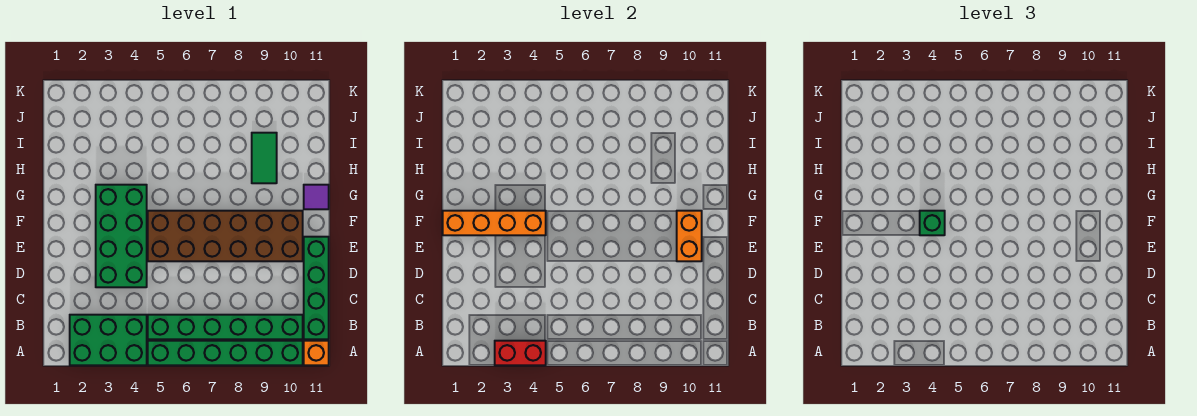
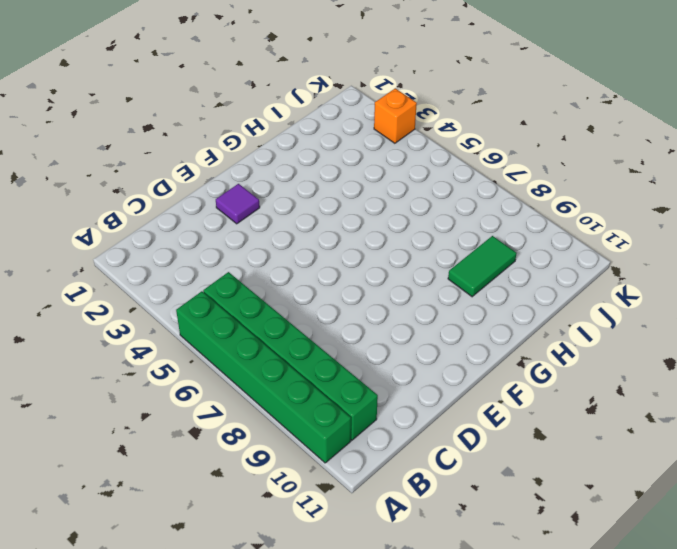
purple tile E2 level 1 -> purple tile G11 level 1
orange brick K3 level 1 -> orange brick A11 level 1
none -> green brick A2:B4 level 1
none -> green brick B11:E11 level 1
none -> green brick D3:G4 level 1

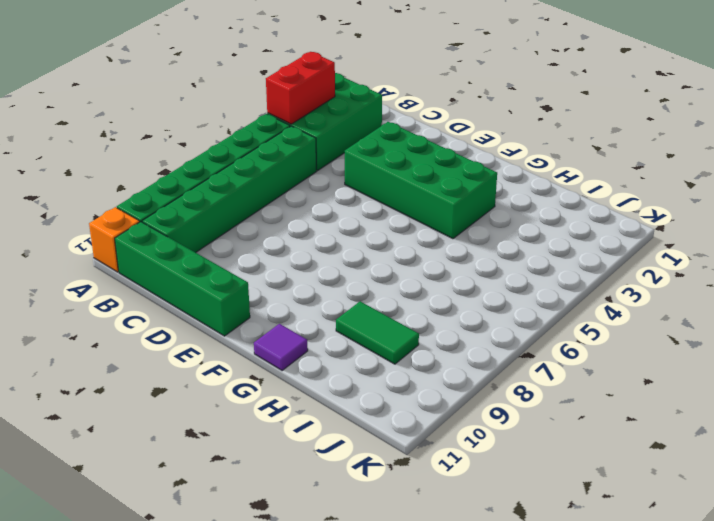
none -> brown brick E5:F10 level 1
none -> orange brick E10:F10 level 2
none -> orange brick F1:F4 level 2

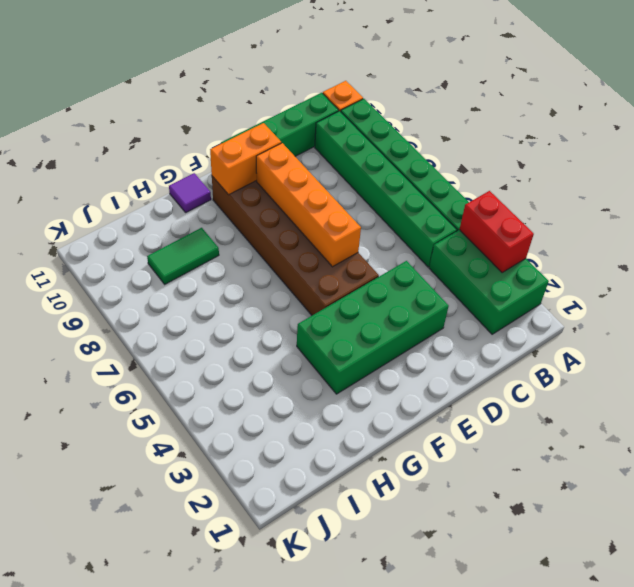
orange brick E6:E9 level 2 -> orange brick F1:F4 level 2
none -> green brick F4 level 3

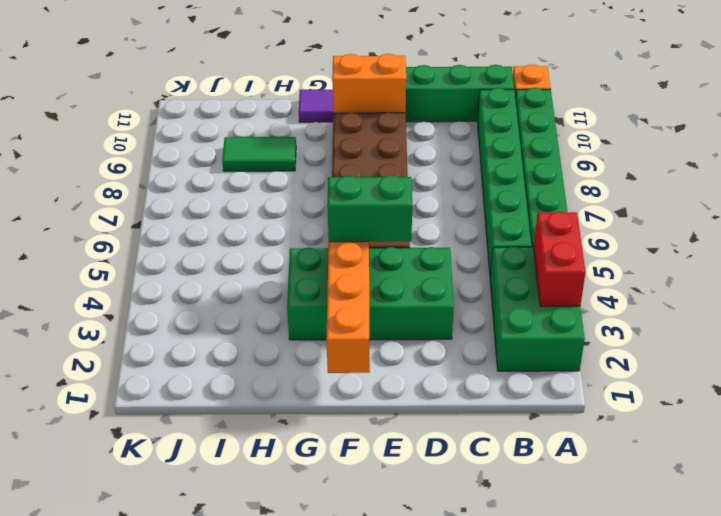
green brick E4:F4 level 3 -> green brick F4 level 3

